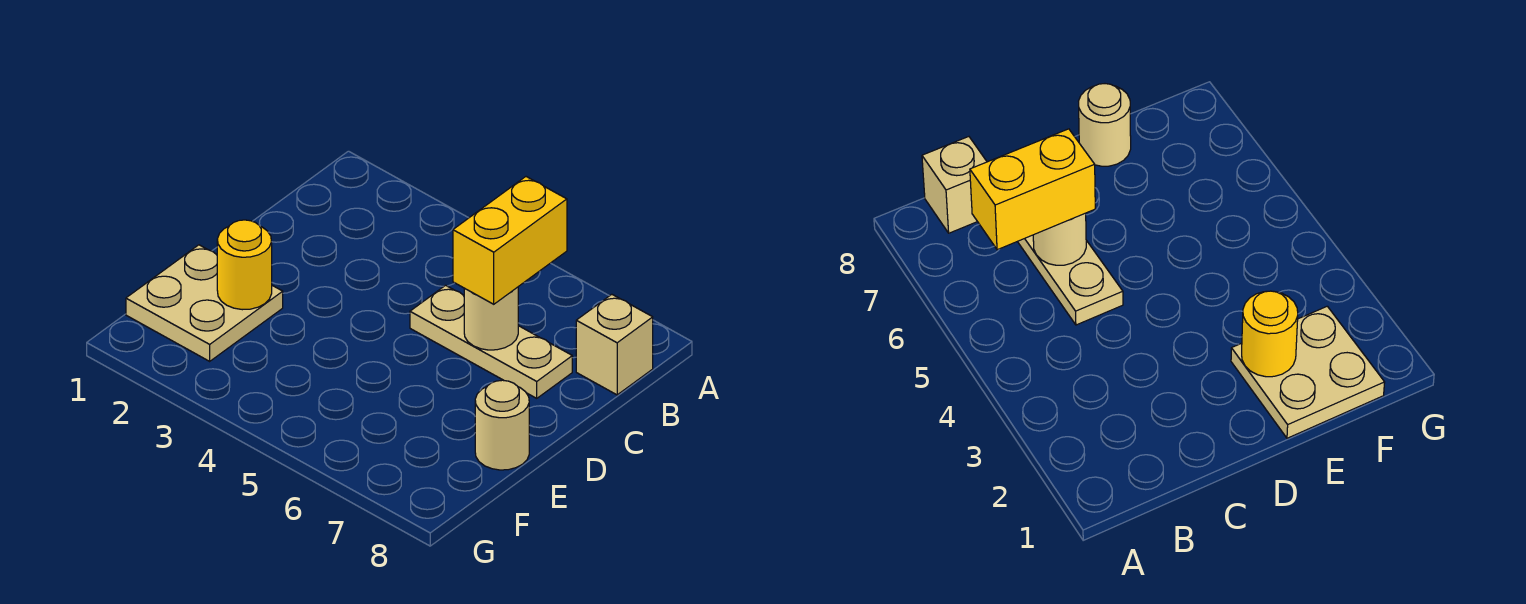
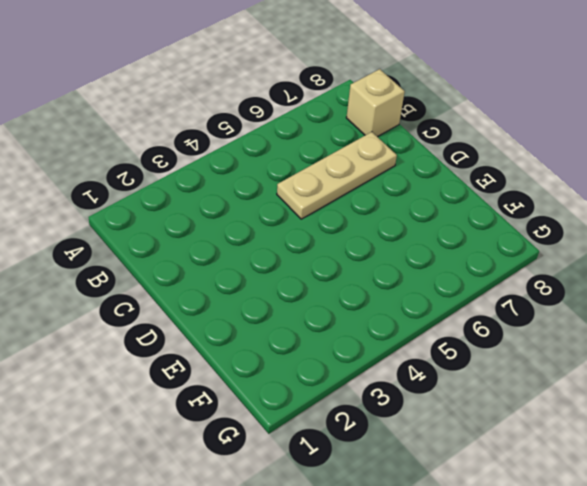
none -> tan plate E1:F2 level 1
none -> tan round brick E8 level 1

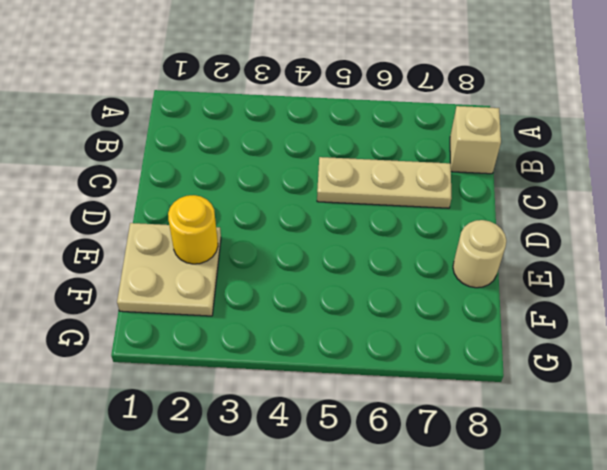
none -> tan round brick C6 level 2
none -> yellow brick B6:C6 level 3

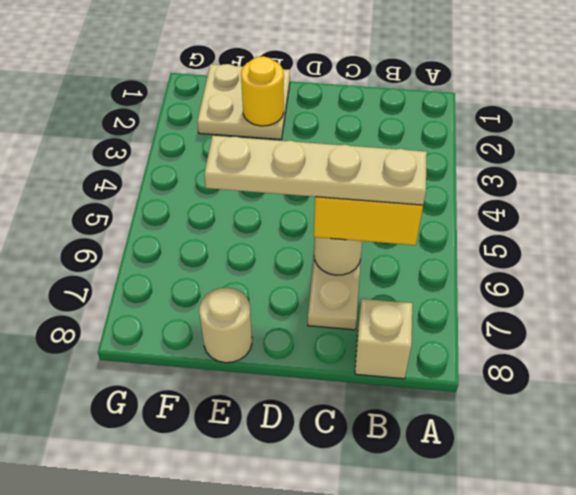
tan plate B6:E6 level 4 -> none

